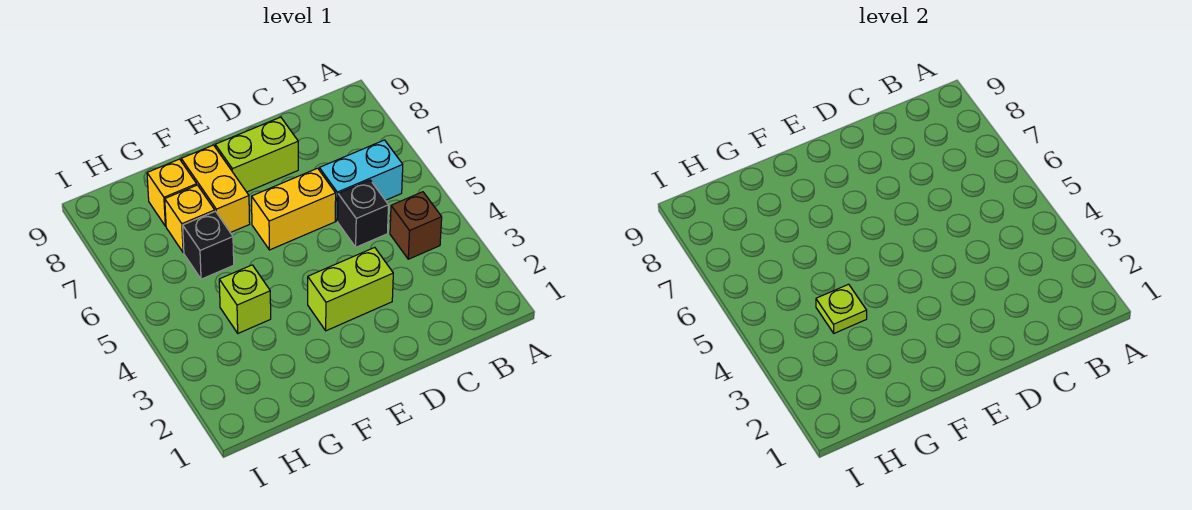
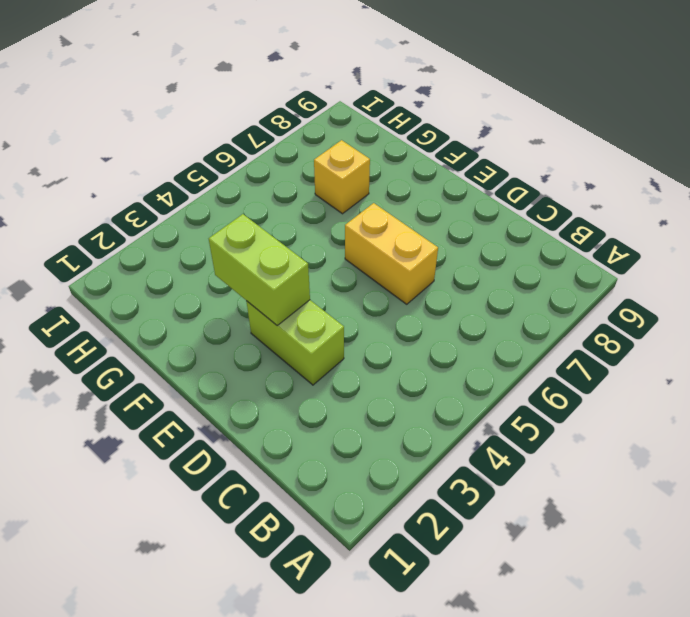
lime brick E3:F3 level 2 -> lime brick D8:E8 level 1
none -> brown brick B4 level 1
none -> cyan brick B6:C6 level 1
none -> black brick C5 level 1

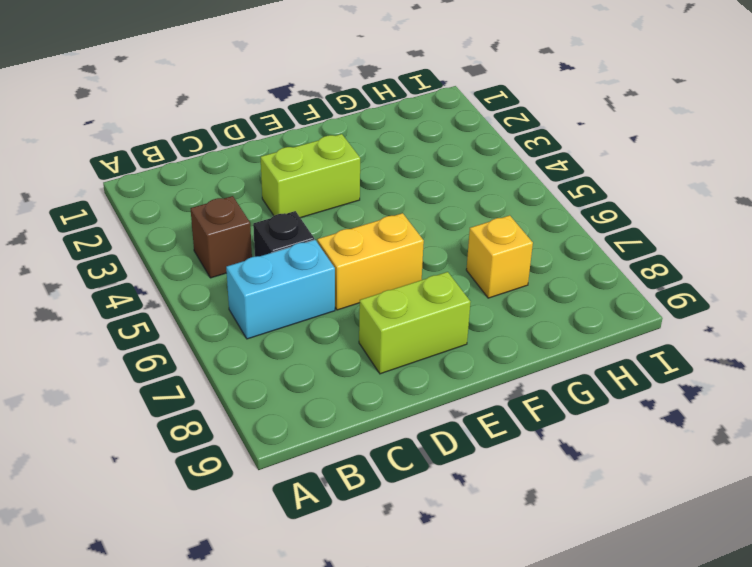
none -> yellow brick F7:F8 level 1
none -> lime brick G4 level 1
none -> black brick G6 level 1

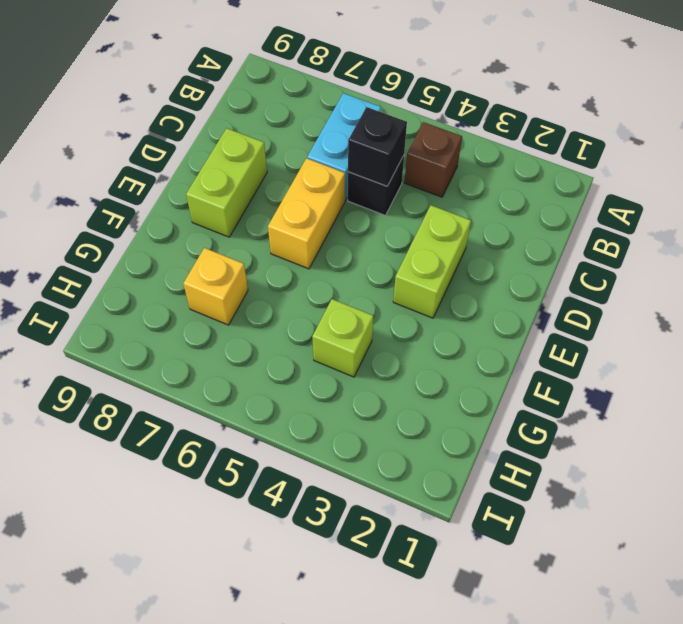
black brick C5 level 2 -> black brick G6 level 1
none -> yellow brick F7:F8 level 1
none -> yellow brick G8 level 1
none -> lime plate G4 level 2

